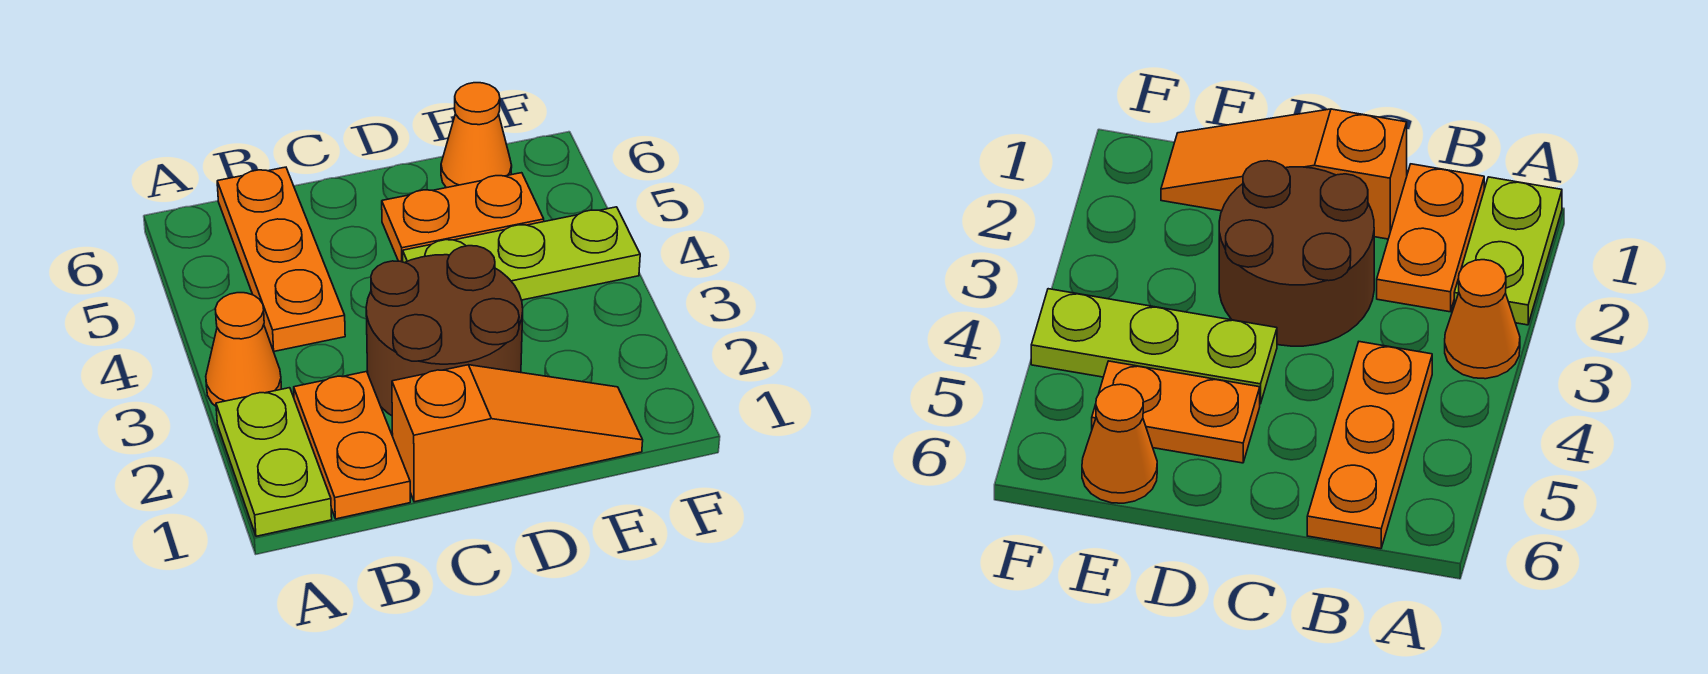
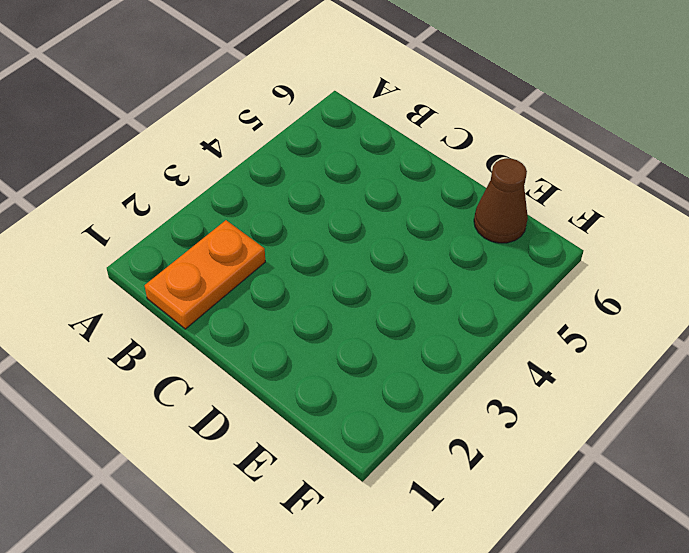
brown cone E6 level 1 -> orange cone E6 level 1
none -> lime plate A1:A2 level 1
none -> orange cone A3 level 1

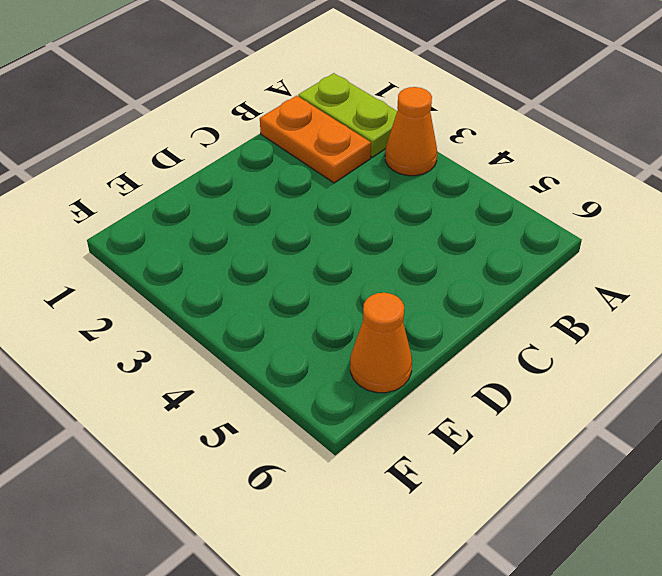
none -> orange plate B4:B6 level 1
none -> orange slope C1:E1 level 1 top C

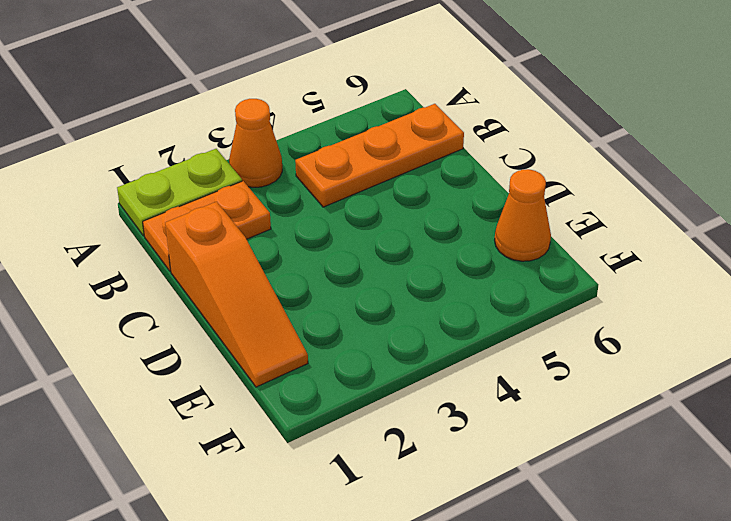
none -> brown round brick C2:D3 level 1
none -> lime plate D4:F4 level 1

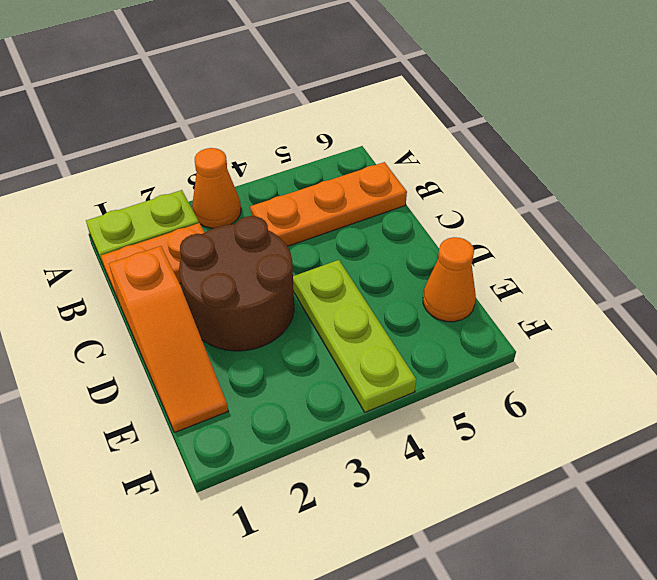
none -> orange plate D5:E5 level 1

